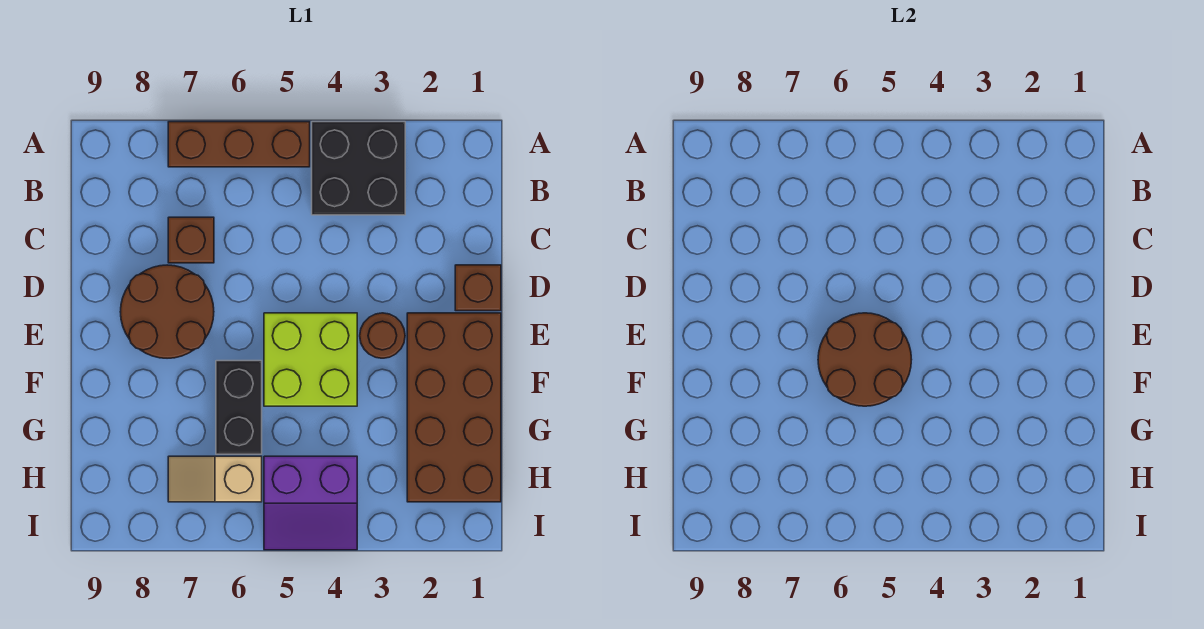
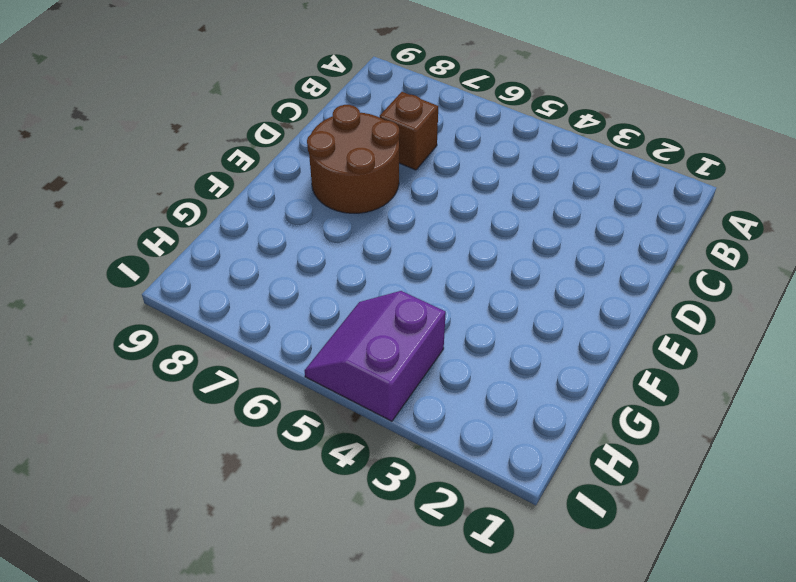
purple slope H4:I5 level 1 top 4 -> purple slope H4:I5 level 1 top H
none -> black brick A3:B4 level 1
none -> brown brick A5:A7 level 1
none -> brown brick D1 level 1

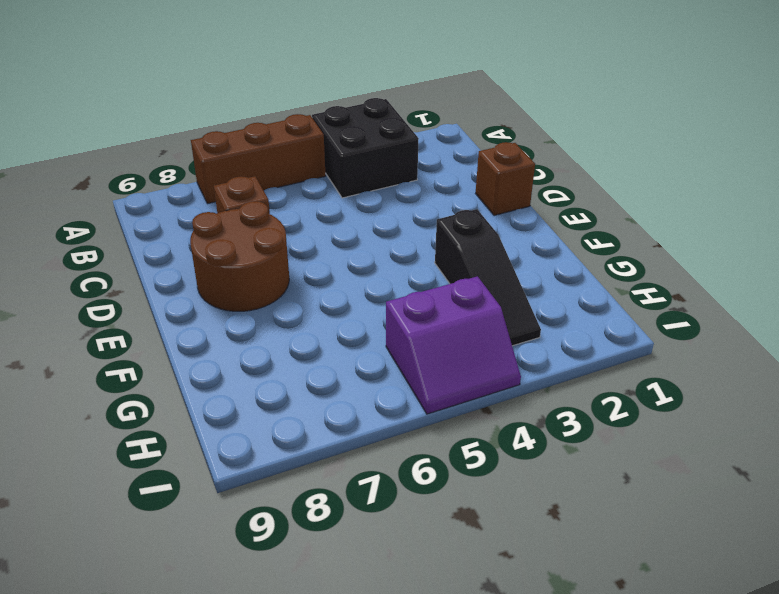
black slope F3:H3 level 1 top F -> none
none -> brown brick E1:H2 level 1
none -> brown round brick E3 level 1
none -> lime brick E4:F5 level 1

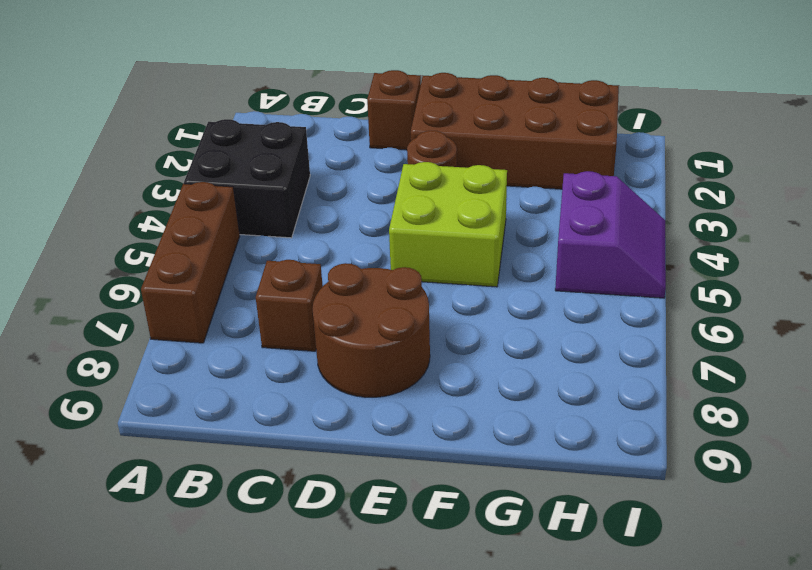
none -> black brick F6:G6 level 1
none -> tan slope H6:H7 level 1 top 6
none -> brown round brick E5:F6 level 2

